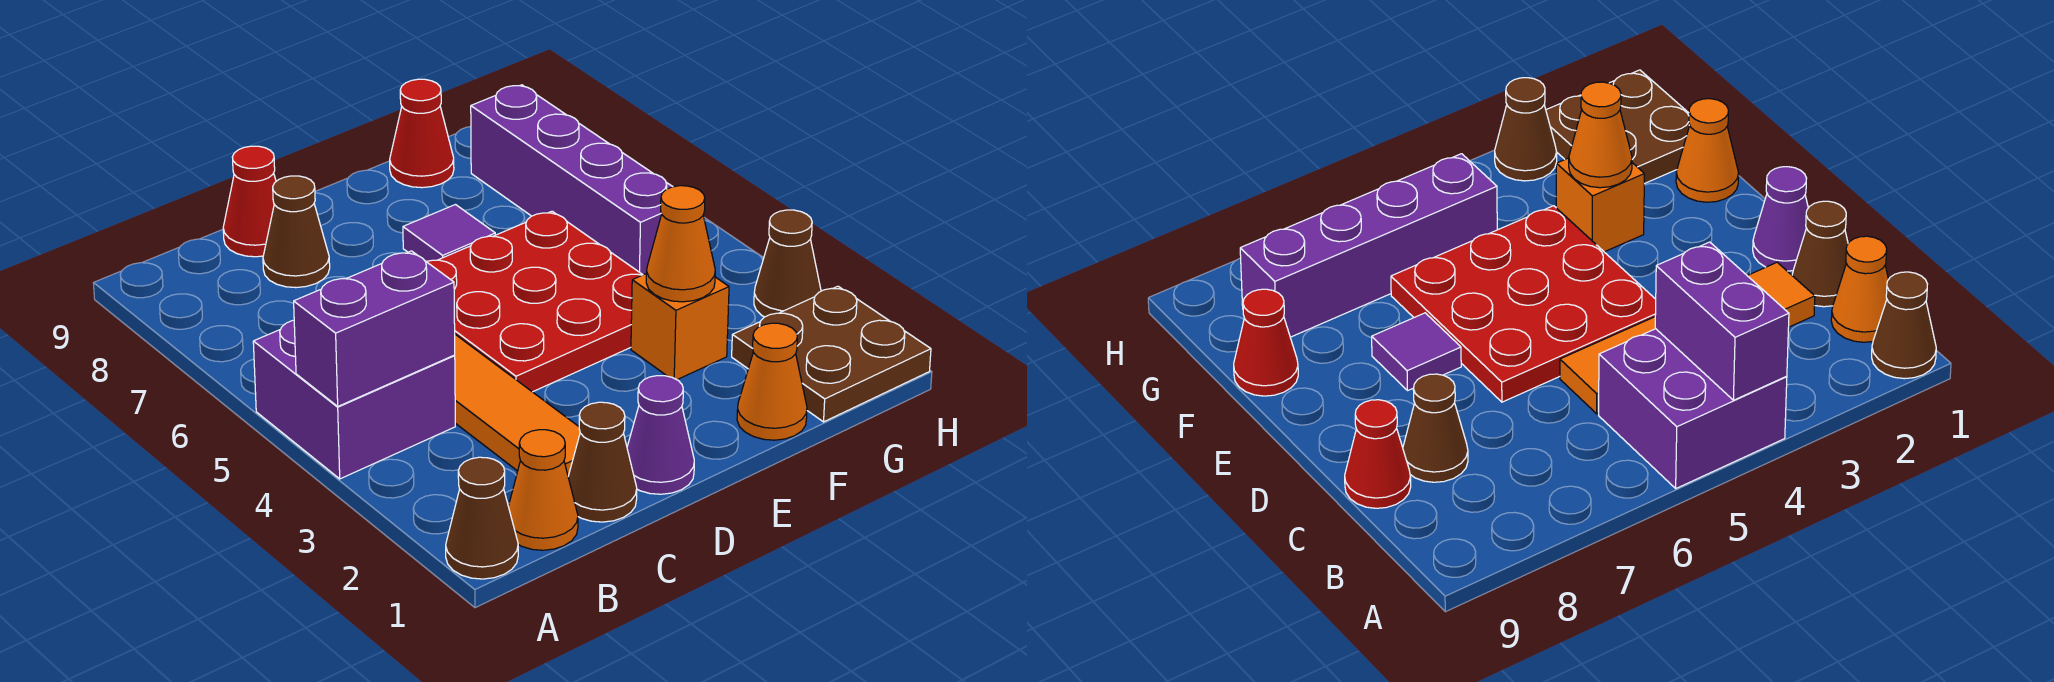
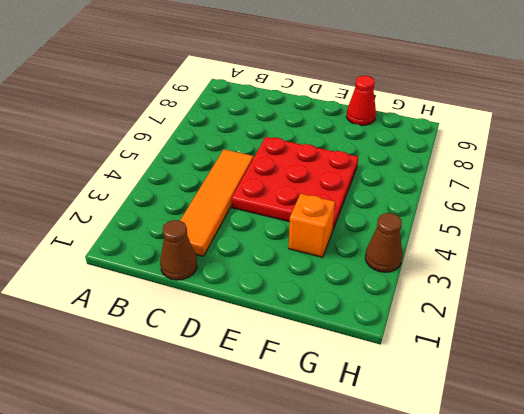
none -> brown cone A1 level 1
none -> purple brick A4:B5 level 1
none -> orange cone B1 level 1

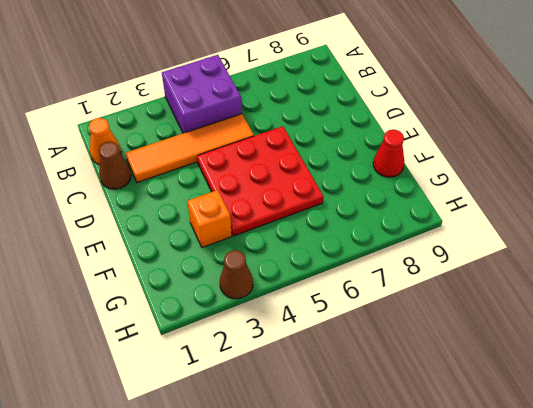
none -> brown cone A1 level 1
none -> brown cone C8 level 1
none -> red cone C9 level 1

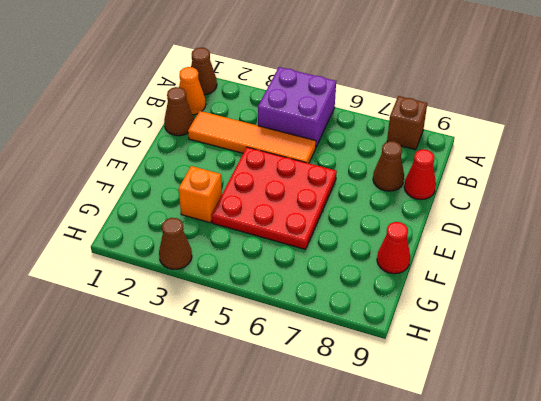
brown brick A8 level 1 -> none
none -> purple cone D1 level 1
none -> purple tile E7 level 1
none -> orange cone F1 level 1

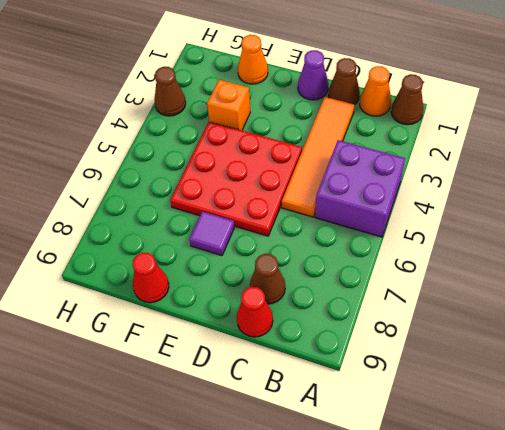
none -> brown plate G1:H2 level 1
none -> purple brick G5:G8 level 1
none -> purple brick A4:B4 level 2

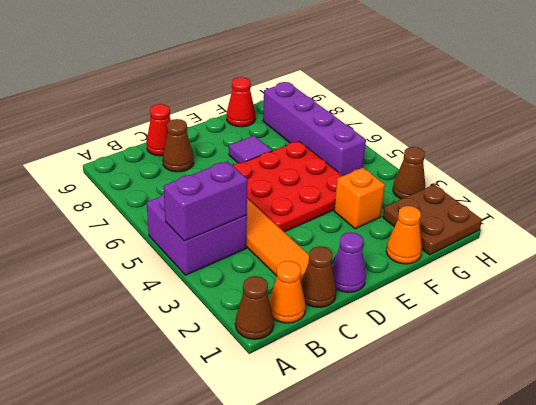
none -> orange cone F3 level 2

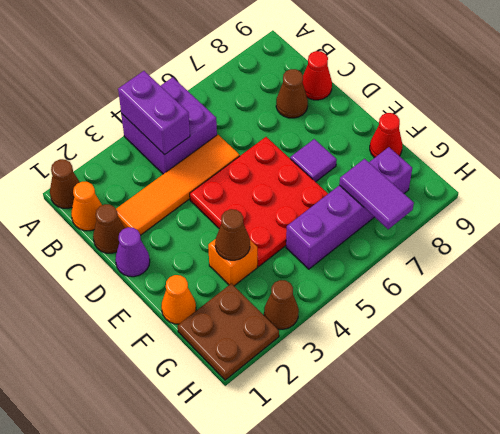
brown cone F3 level 2 -> orange cone F3 level 2
purple tile G7:H7 level 2 -> none

